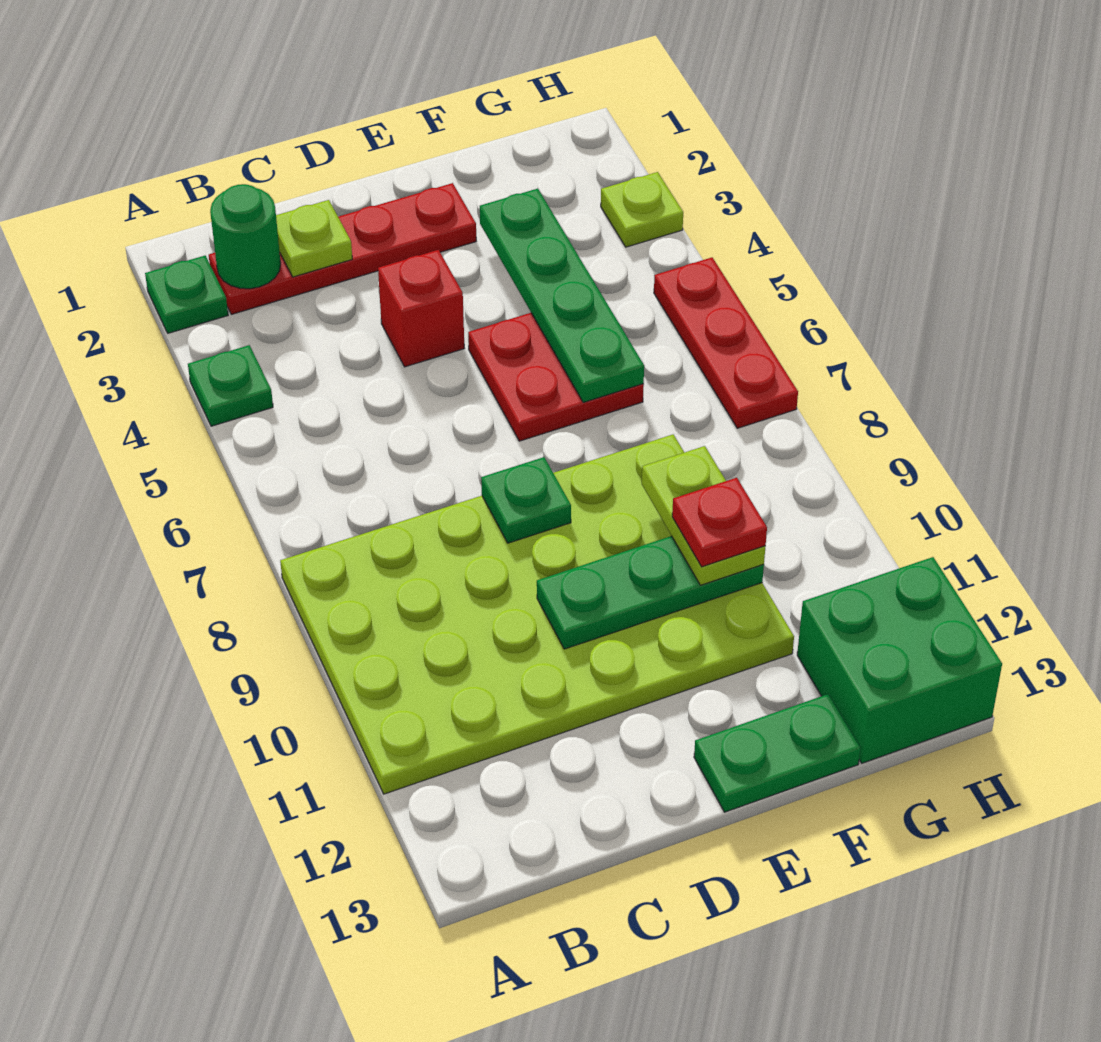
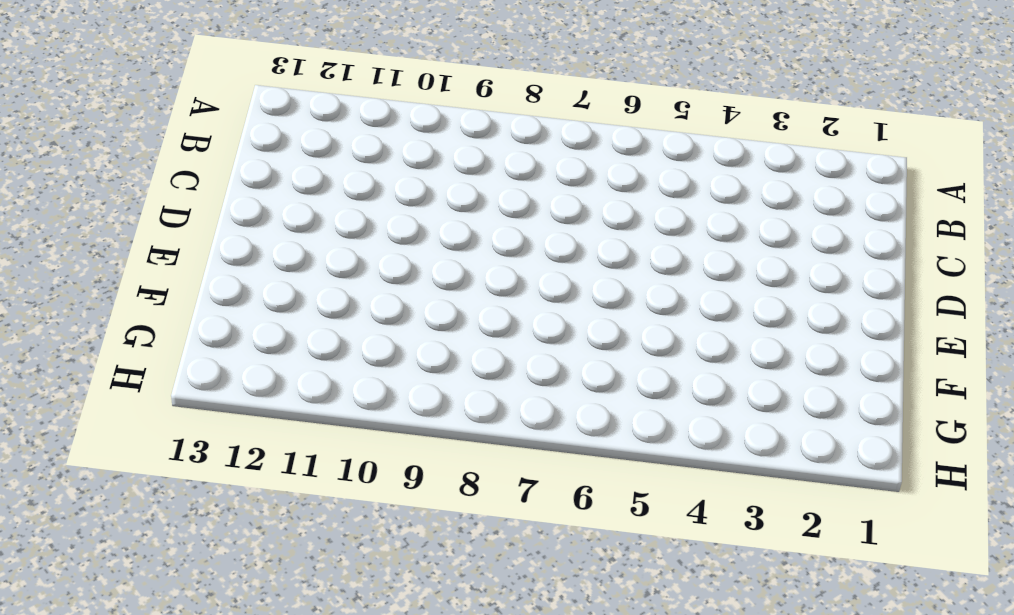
none -> green plate A2 level 1
none -> green plate A4 level 1
none -> lime plate A8:F11 level 1

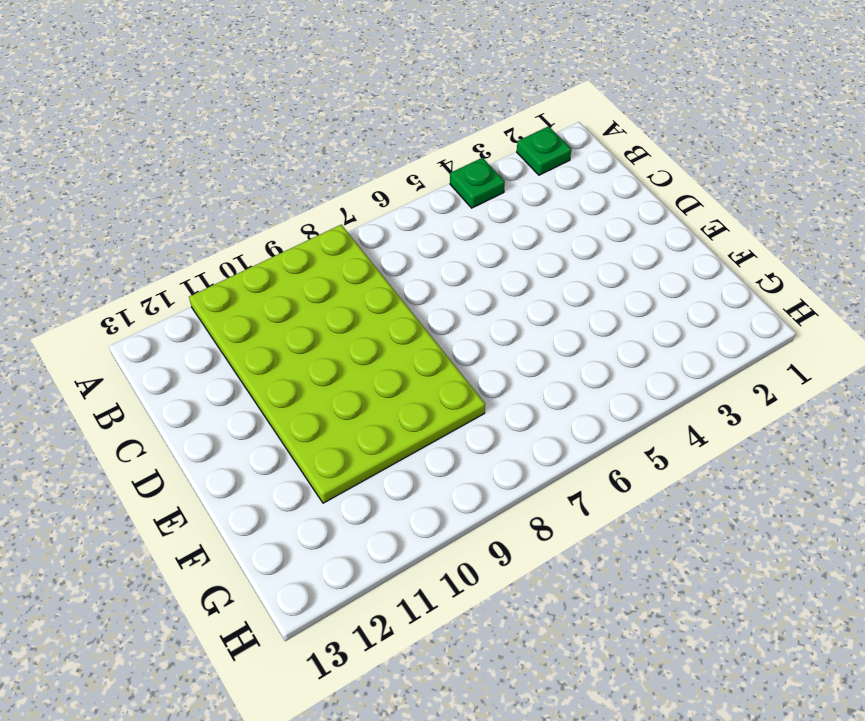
none -> red plate B2:E2 level 1
none -> red brick D4 level 1
none -> red plate E5:F6 level 1

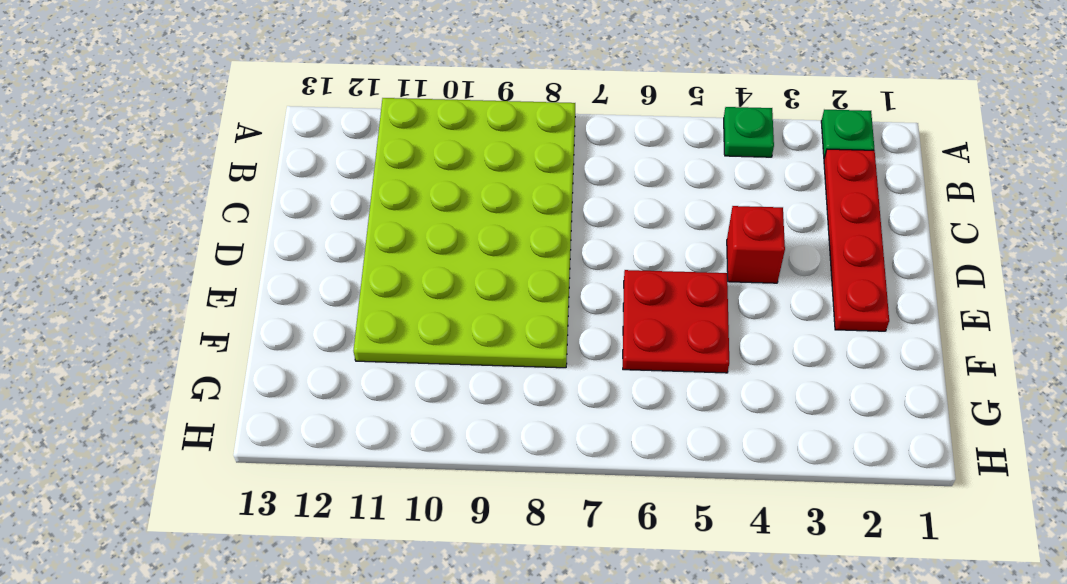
none -> green plate E13:F13 level 1
none -> green brick G12:H13 level 1
none -> lime plate H3 level 1

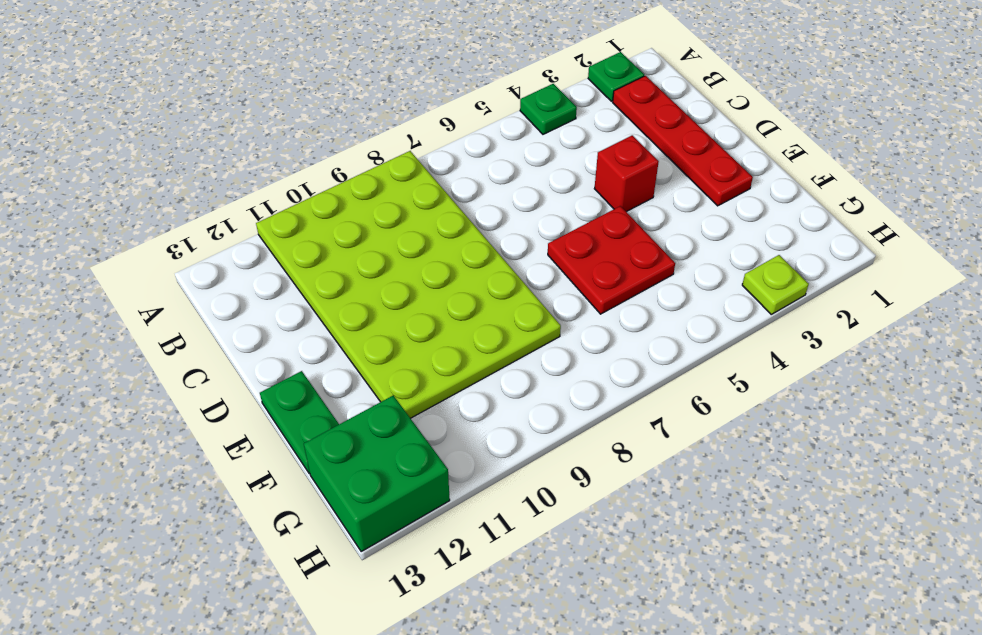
none -> red plate H5:H7 level 1
none -> green round brick B2 level 2
none -> lime plate C2 level 2

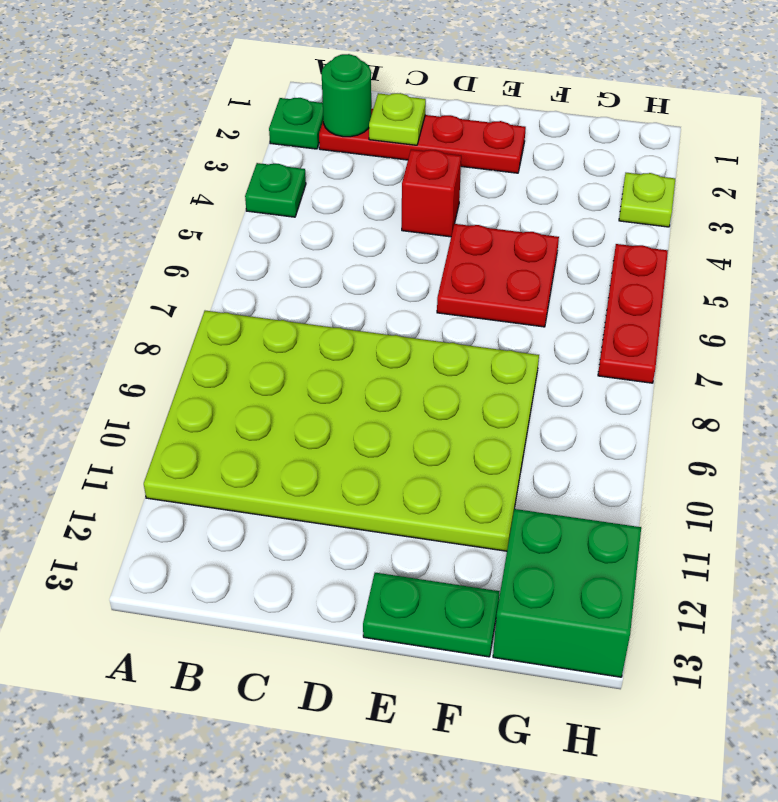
none -> green plate D8 level 2
none -> green plate D10:F10 level 2
none -> green plate F3:F6 level 2

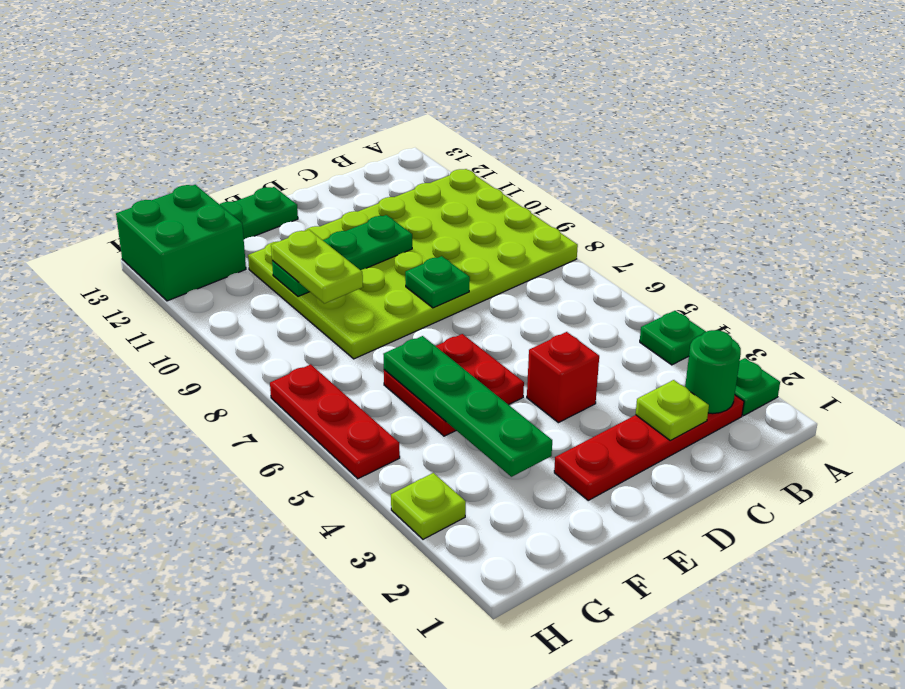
none -> red plate F10 level 4

